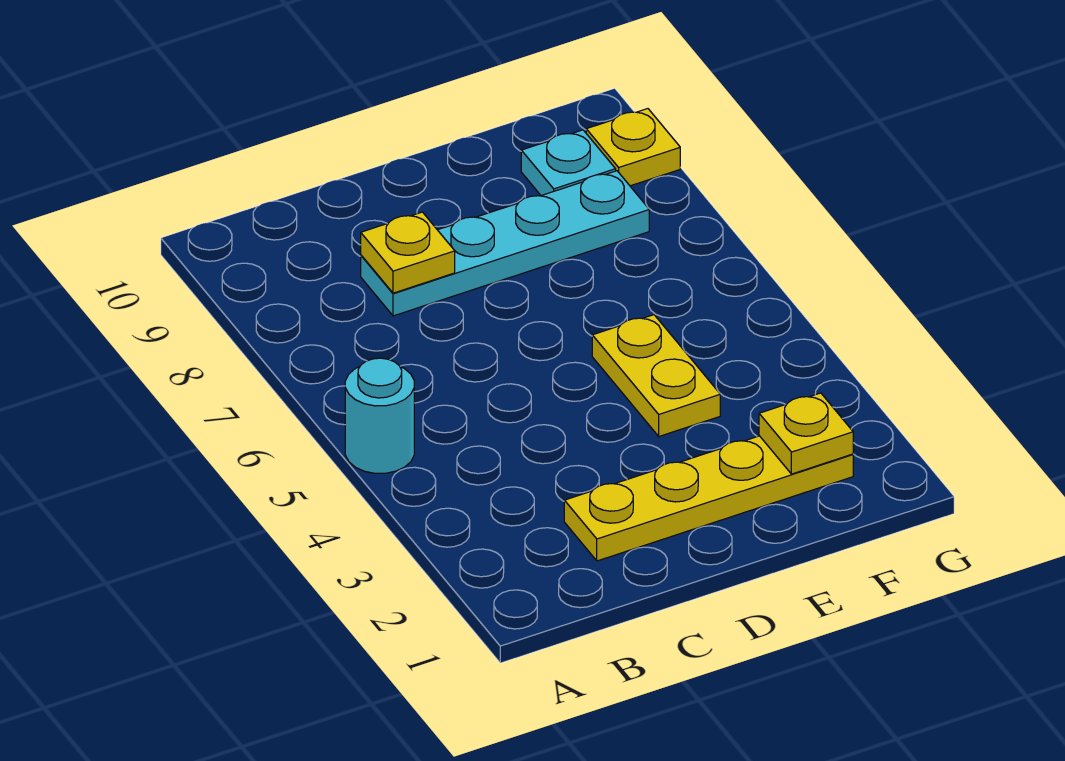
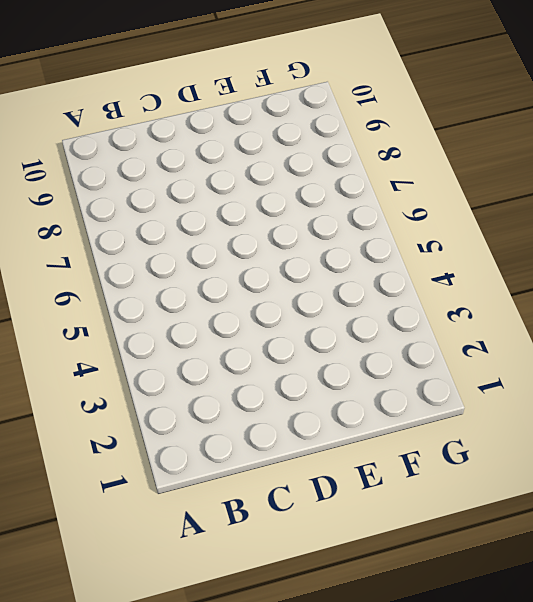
none -> cyan round brick A5 level 1
none -> yellow plate C2:F2 level 1

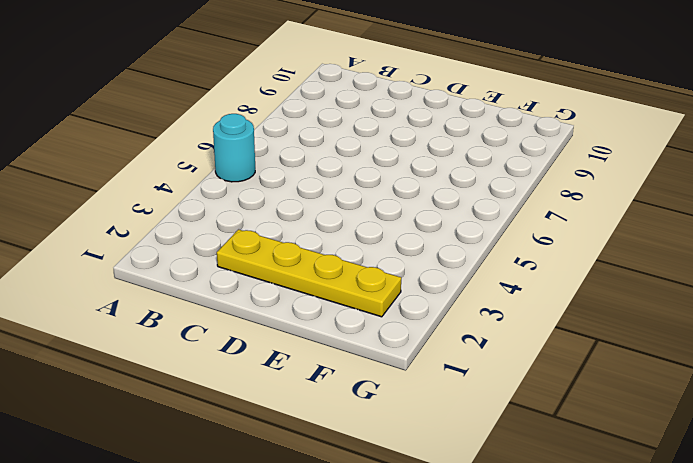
none -> cyan plate C8:F8 level 1
none -> yellow plate E4:E5 level 1

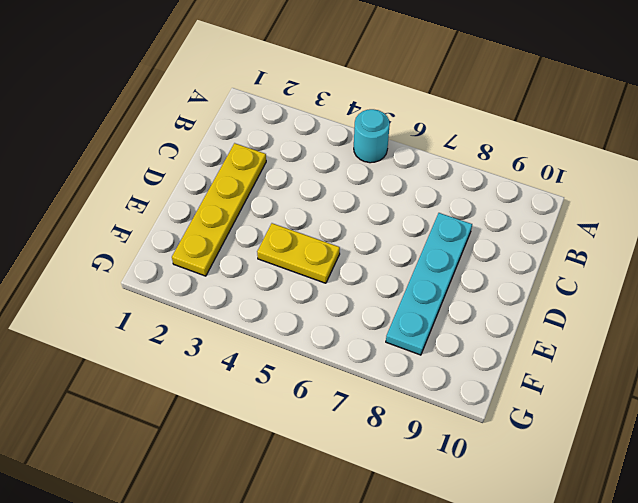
none -> cyan plate F9 level 1
none -> yellow plate G9 level 1

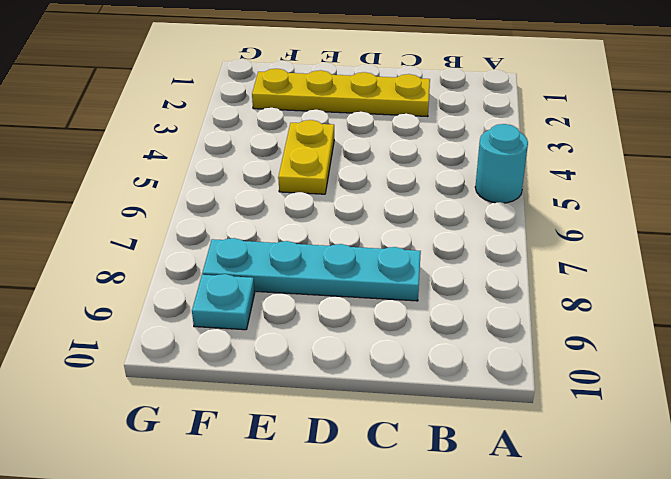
none -> yellow plate G9 level 1
none -> yellow plate C8 level 2

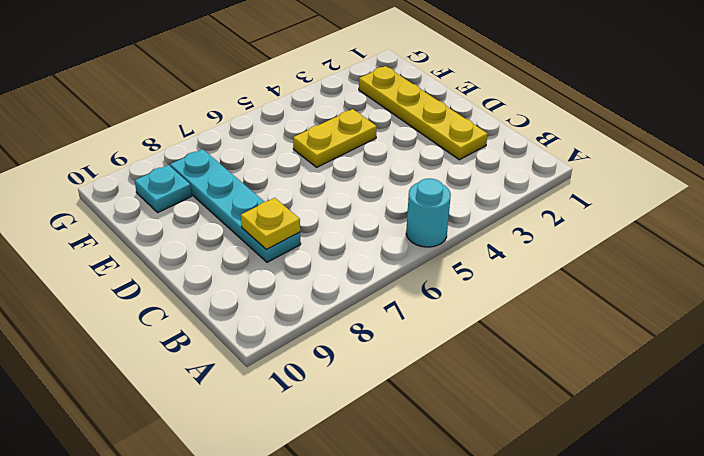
none -> yellow plate G9 level 1
none -> yellow plate F2 level 2

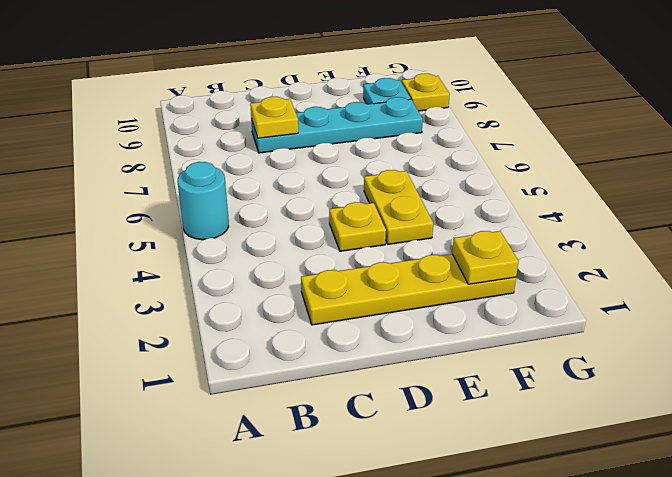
yellow plate D4 level 1 -> none

